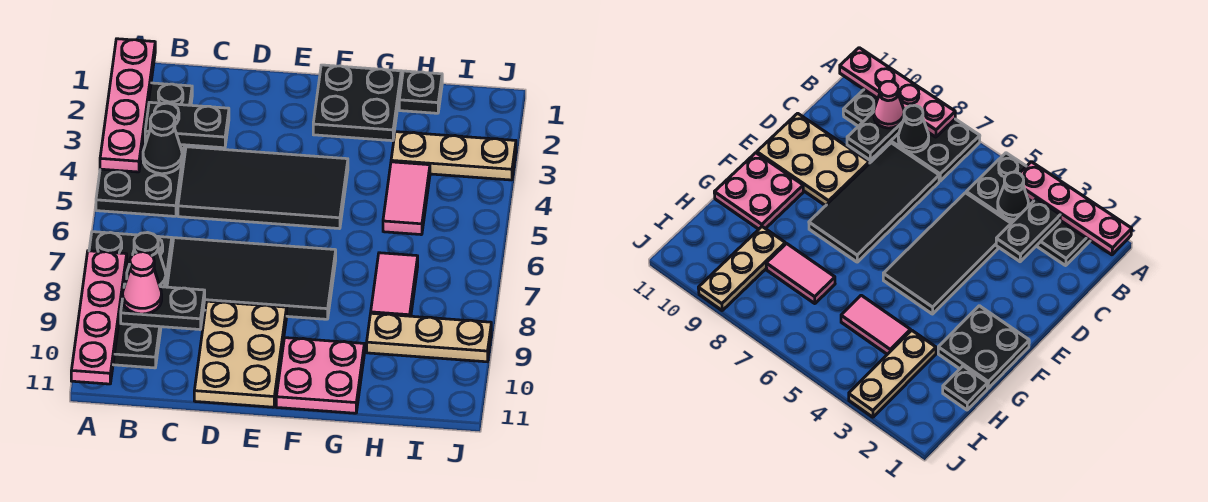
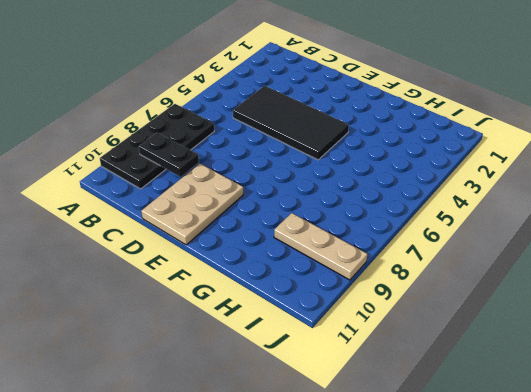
none -> black plate A2:B5 level 1
none -> black tile C7:F8 level 1
none -> black plate F1:G2 level 1

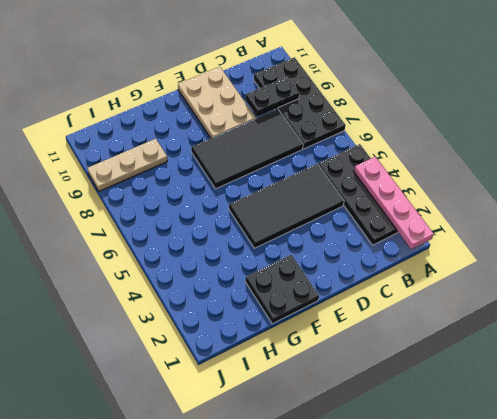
none -> pink plate F10:G11 level 1
none -> black plate H1 level 1
none -> tan plate H3:J3 level 1

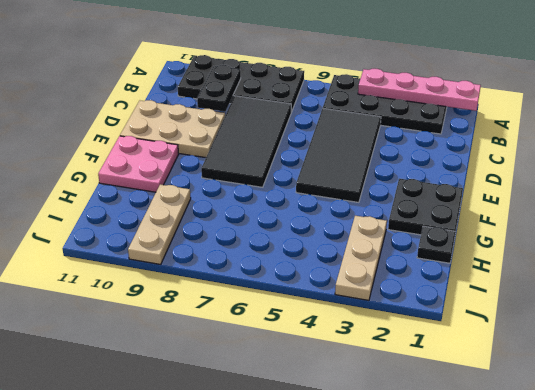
none -> pink tile H4:H5 level 1
none -> pink tile H7:H8 level 1
none -> pink plate A8:A11 level 2

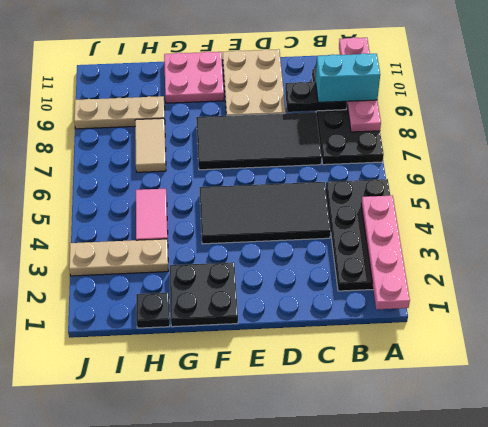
cyan brick A9:B9 level 3 -> pink cone B9 level 3
tan tile H7:H8 level 1 -> pink tile H7:H8 level 1
none -> black plate B3:C3 level 2
none -> black cone B4 level 2
none -> black cone B8 level 2

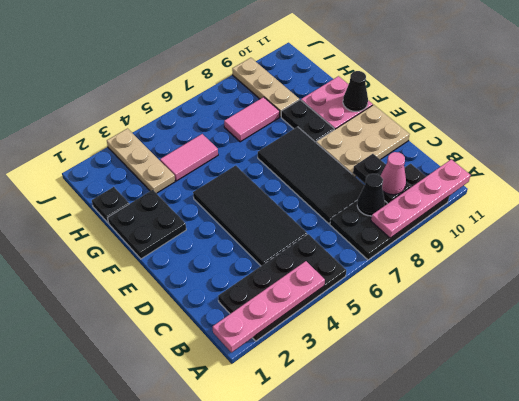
black plate F9:G9 level 1 -> black plate B3:C3 level 2
black cone F11 level 2 -> black cone B4 level 2

